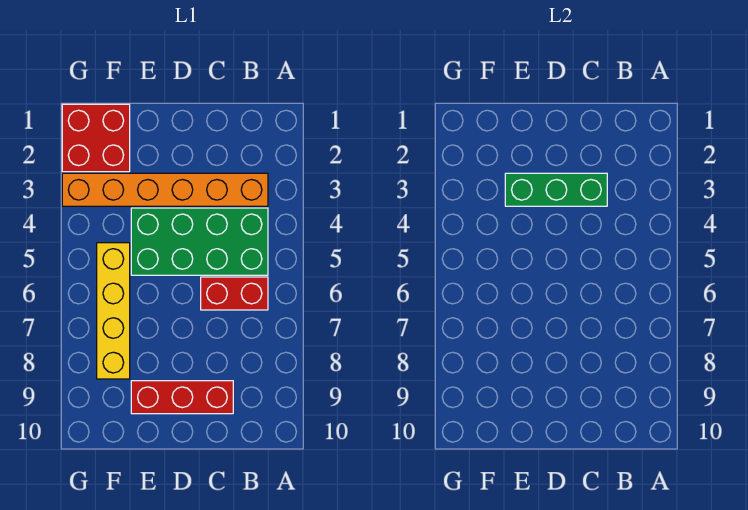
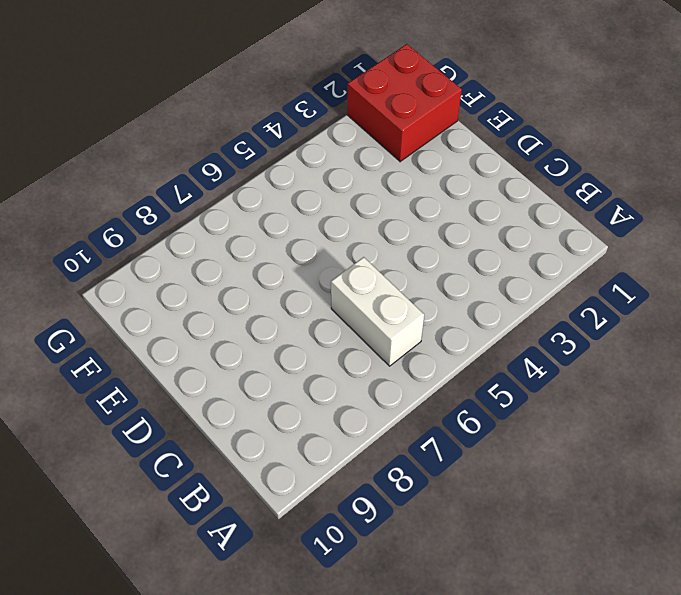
white brick B6:C6 level 1 -> red brick B6:C6 level 1
none -> orange brick B3:G3 level 1
none -> green brick B4:E5 level 1

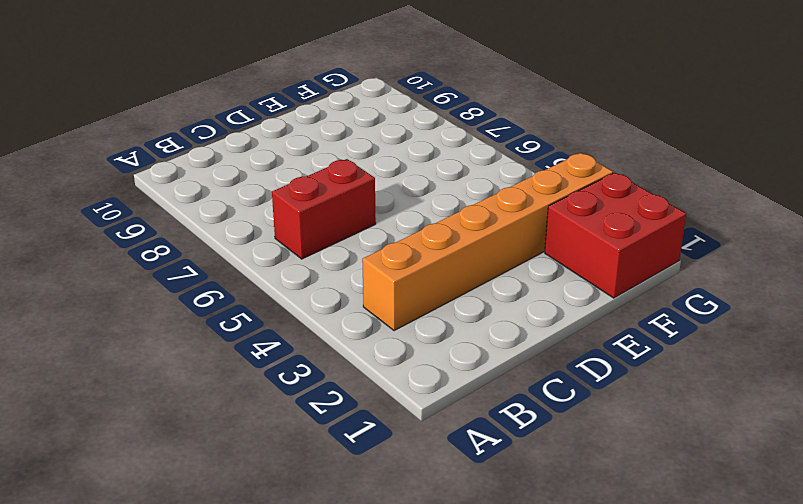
none -> green brick B4:E5 level 1
none -> red brick C9:E9 level 1

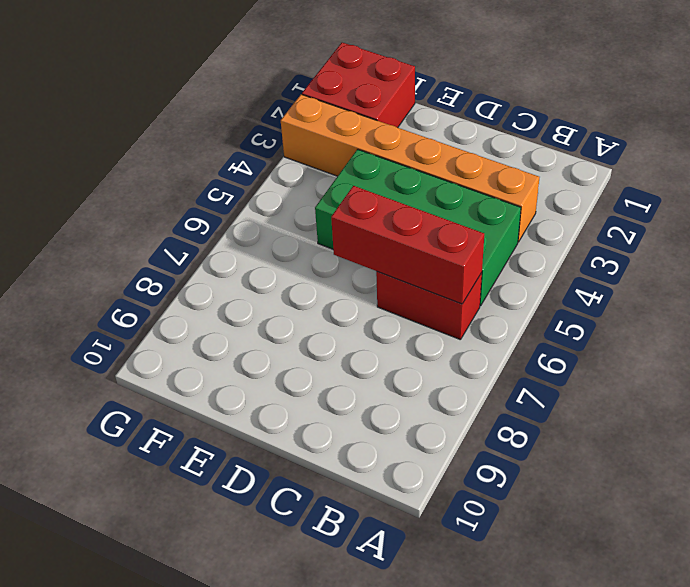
red brick B6:D6 level 2 -> red brick C9:E9 level 1
none -> yellow brick F5:F8 level 1
none -> green brick C3:E3 level 2

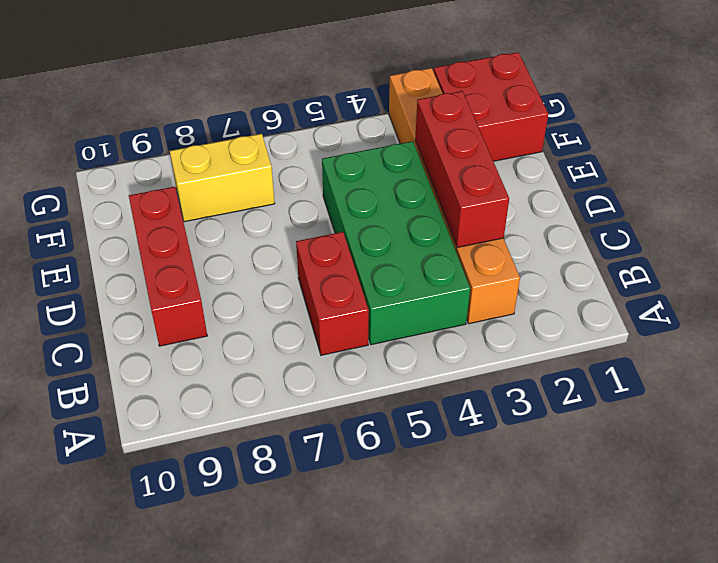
red brick C3:E3 level 2 -> green brick C3:E3 level 2
yellow brick F7:F8 level 1 -> yellow brick F5:F8 level 1

